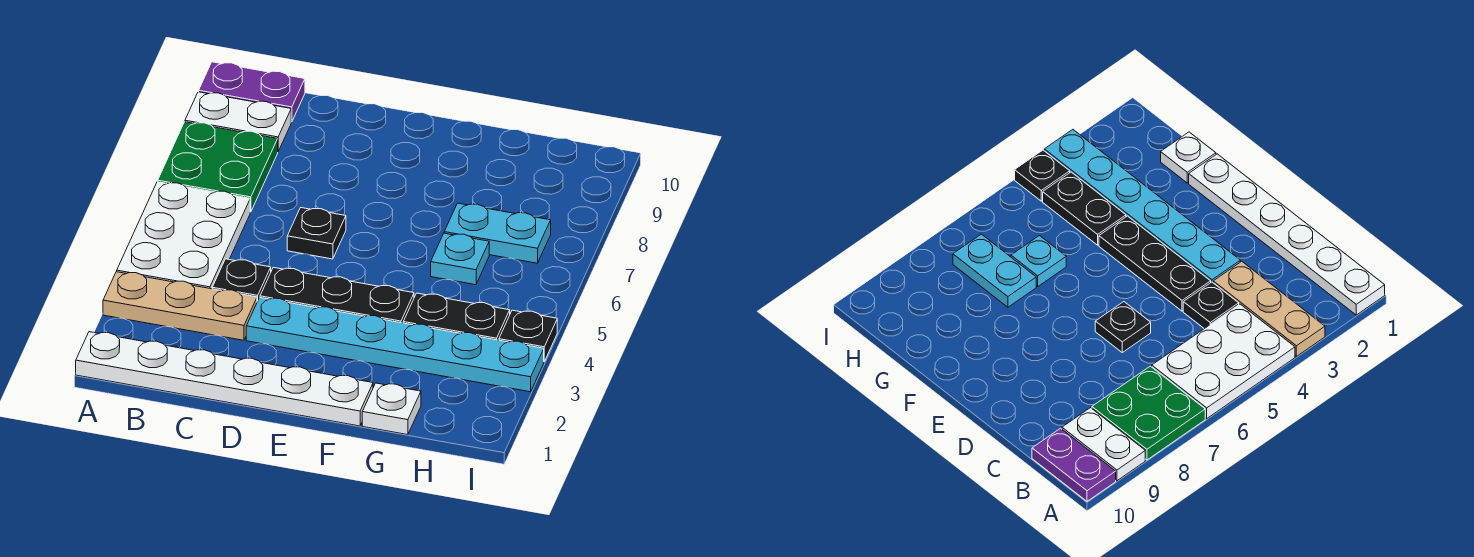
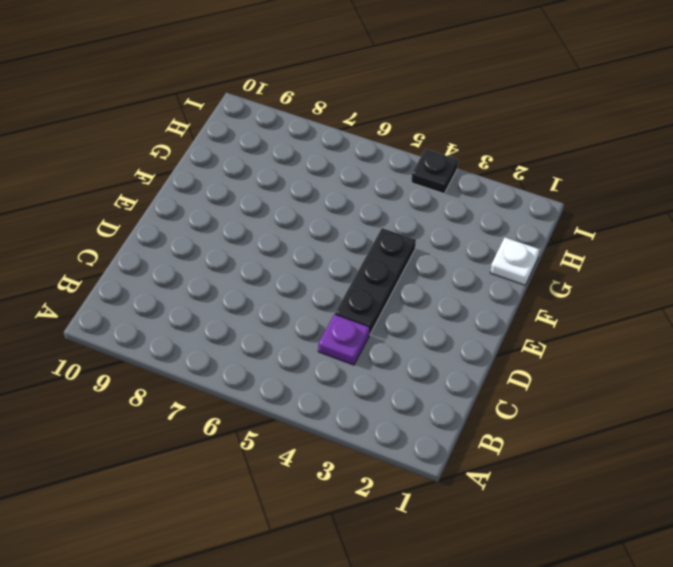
purple plate C4 level 1 -> black plate C4 level 1
none -> white plate A1:F1 level 1
none -> tan plate A3:C3 level 1
none -> white plate A4:B6 level 1

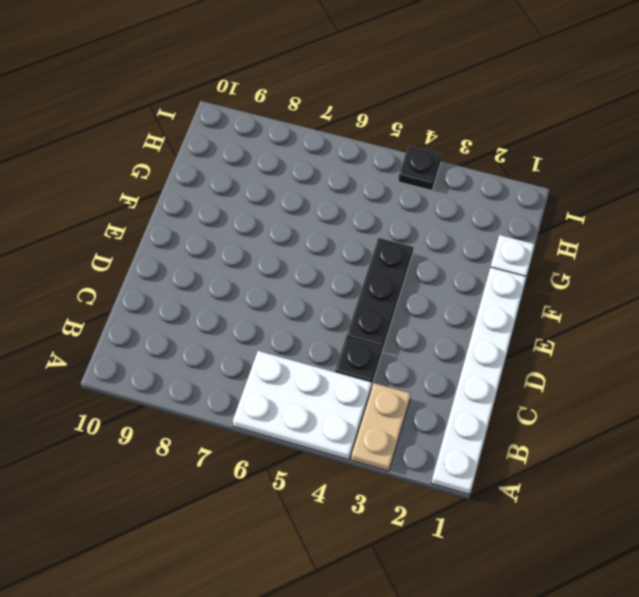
tan plate A3:B3 level 1 -> tan plate A3:C3 level 1
none -> green plate A7:B8 level 1
none -> white plate A9:B9 level 1
none -> purple plate A10:B10 level 1

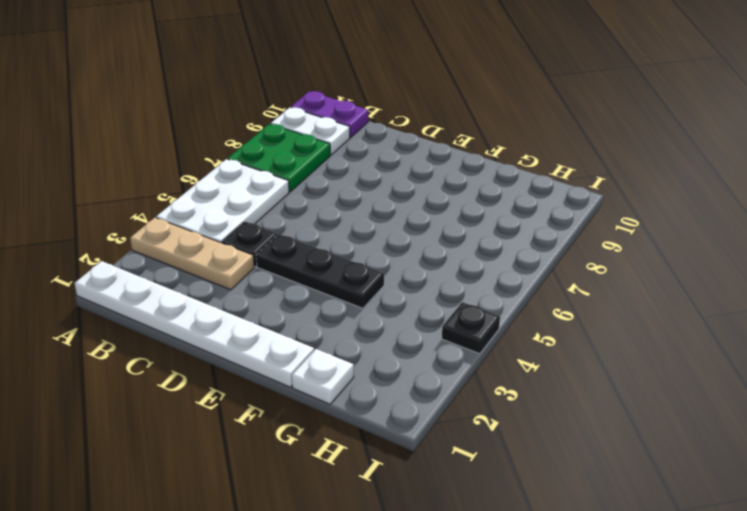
none -> cyan plate D3:I3 level 1
none -> black plate D6 level 1
none -> black plate G4:H4 level 1

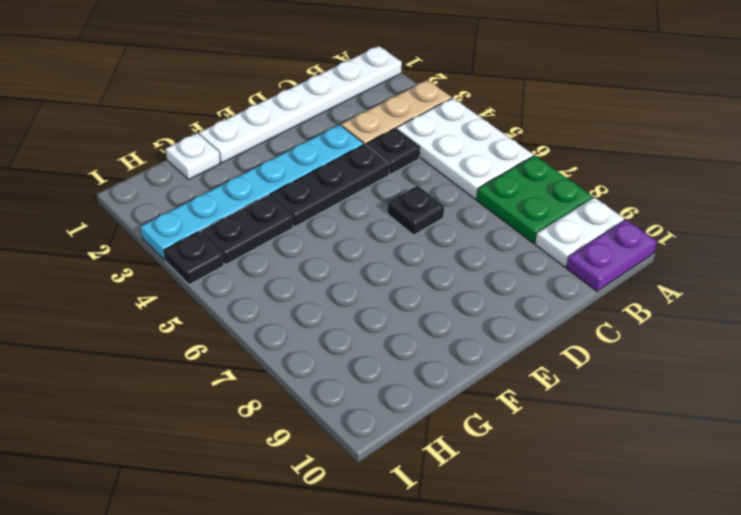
none -> cyan plate G6 level 1
none -> cyan plate G7:H7 level 1

